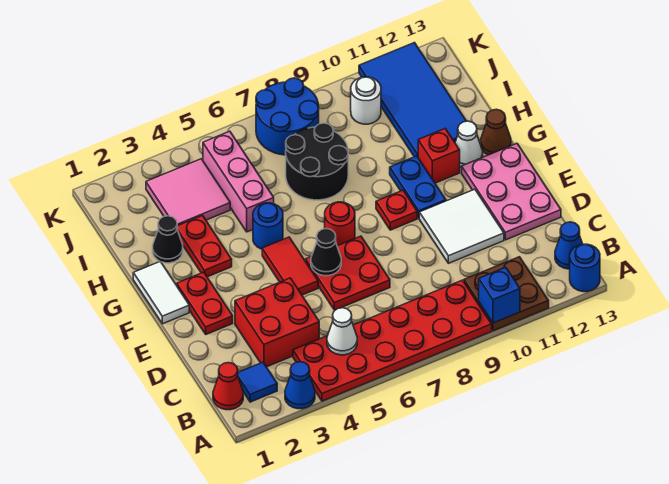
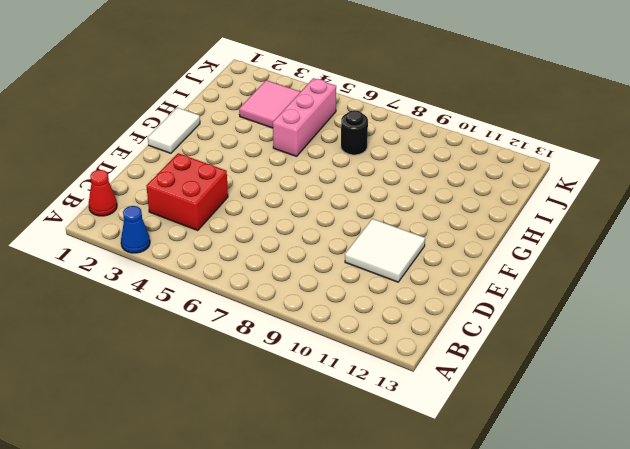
black round brick I7 level 1 -> black round brick H7:I8 level 1
none -> red plate A4:B9 level 1
none -> brown plate A10:B11 level 1
none -> blue round brick A13 level 1
none -> blue tile B2 level 1

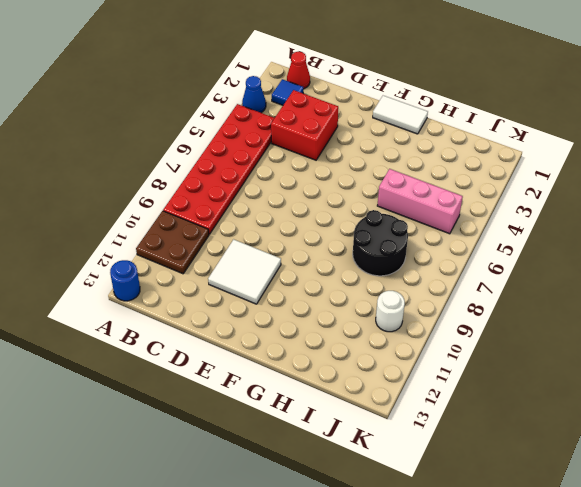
none -> blue cone B13 level 1
none -> red plate D6:E7 level 1
none -> pink plate D12:F13 level 1
none -> red plate E2:F2 level 1

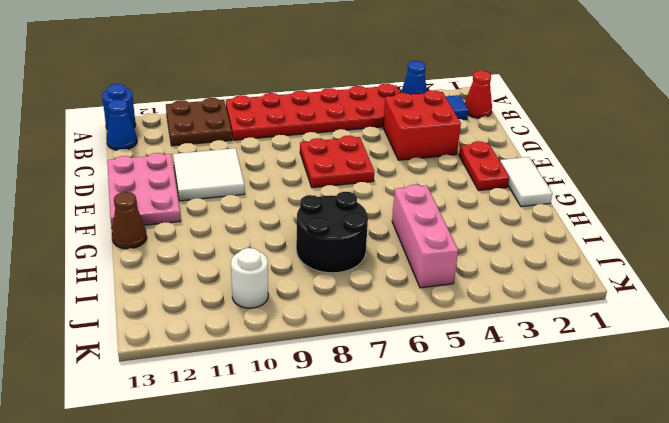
none -> red tile E5:F5 level 1
none -> red round brick F7 level 1
none -> red plate F9 level 1
none -> blue plate F10:G10 level 1

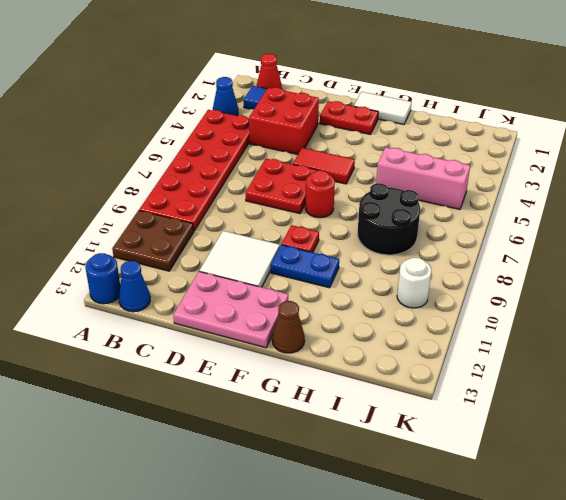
none -> red plate G3:H3 level 1
none -> blue round brick G5 level 1
none -> red brick G11 level 1
none -> white cone G12 level 1

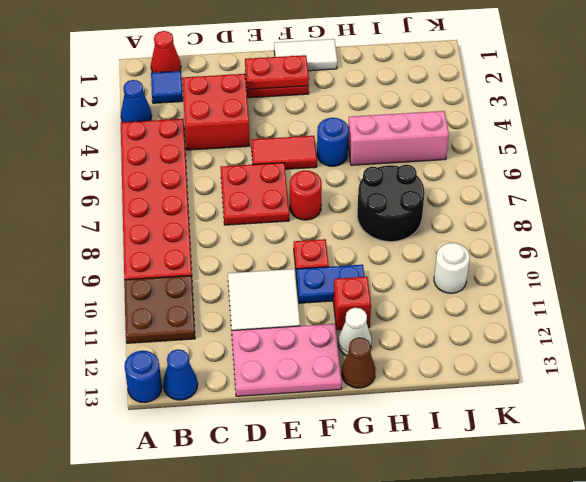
red plate E2:F2 level 2 -> red plate G3:H3 level 1
none -> black cone H2 level 1
none -> blue tile H11:K12 level 1
none -> pink tile I3:J4 level 1
none -> blue round brick J7:K8 level 1

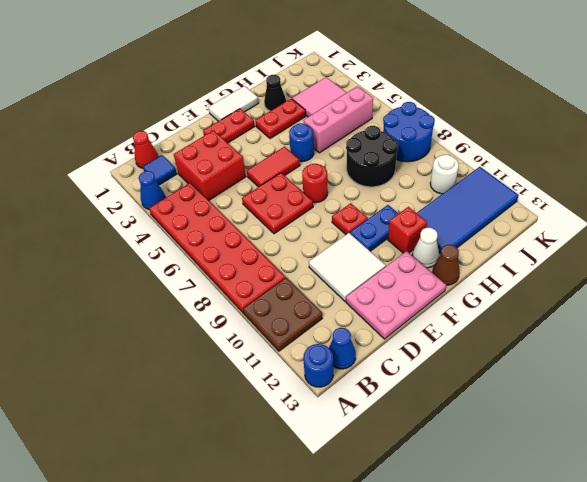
none -> blue brick A10 level 2
none -> white cone B5 level 2
none -> black cone E6 level 2

